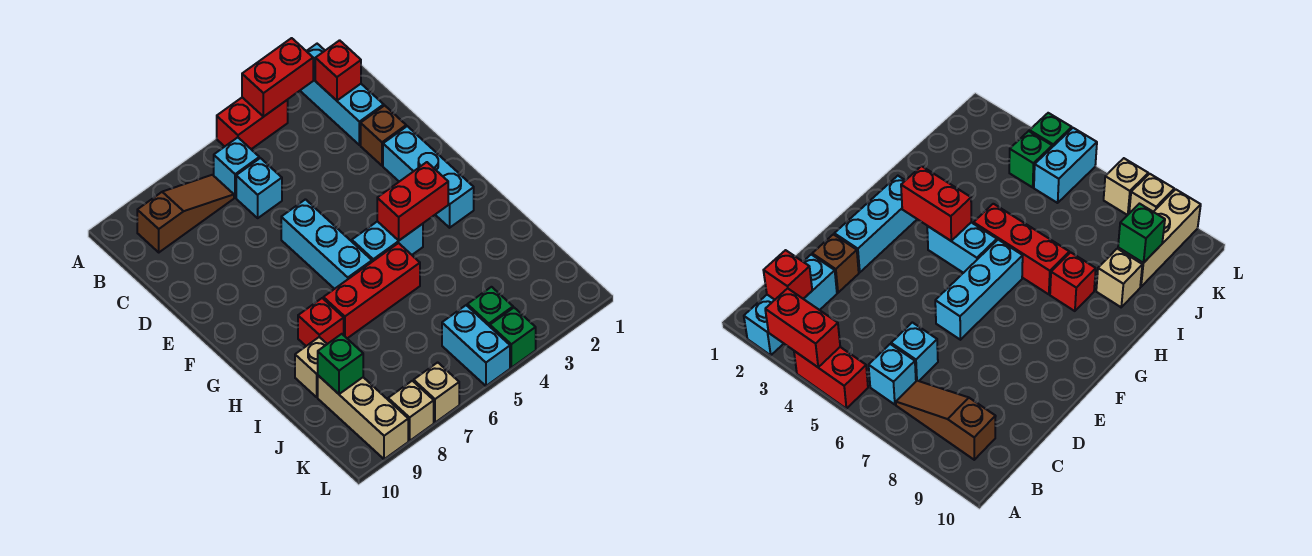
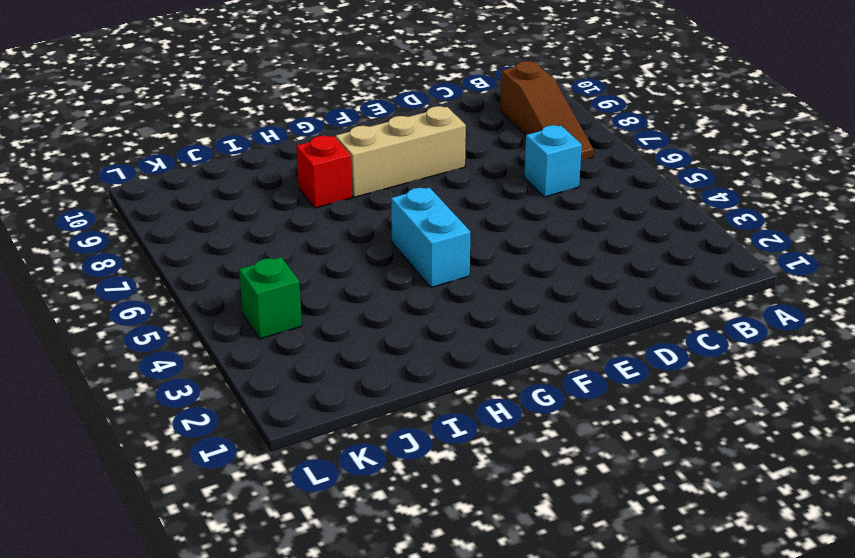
tan brick E8:G8 level 1 -> tan brick J9:L9 level 1
none -> cyan brick A2:C2 level 1
none -> red brick A4:A5 level 1
none -> cyan brick B6 level 1

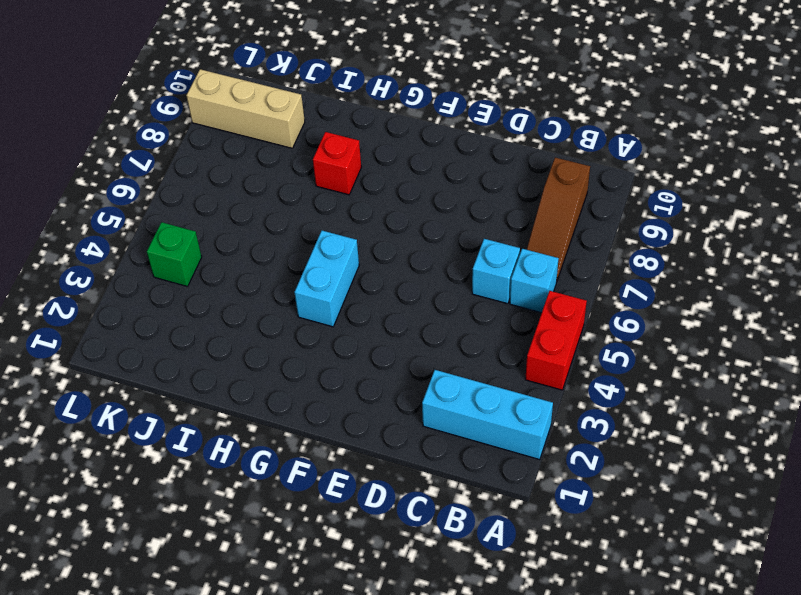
none -> brown brick D2 level 1
none -> cyan brick E2:G2 level 1
none -> cyan brick E6:G6 level 1

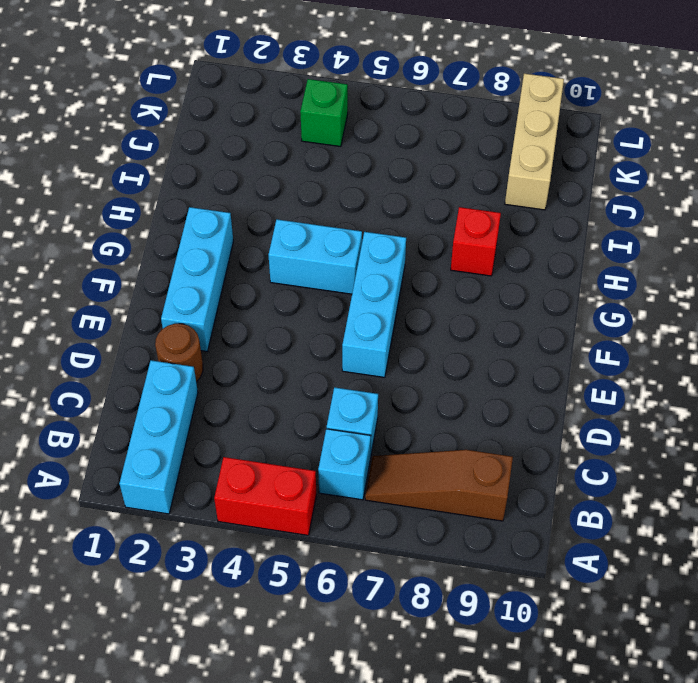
brown round brick D2 level 1 -> brown brick D2 level 1
none -> red brick H5:H7 level 1
none -> tan brick I9 level 1
none -> cyan brick K5:L5 level 1

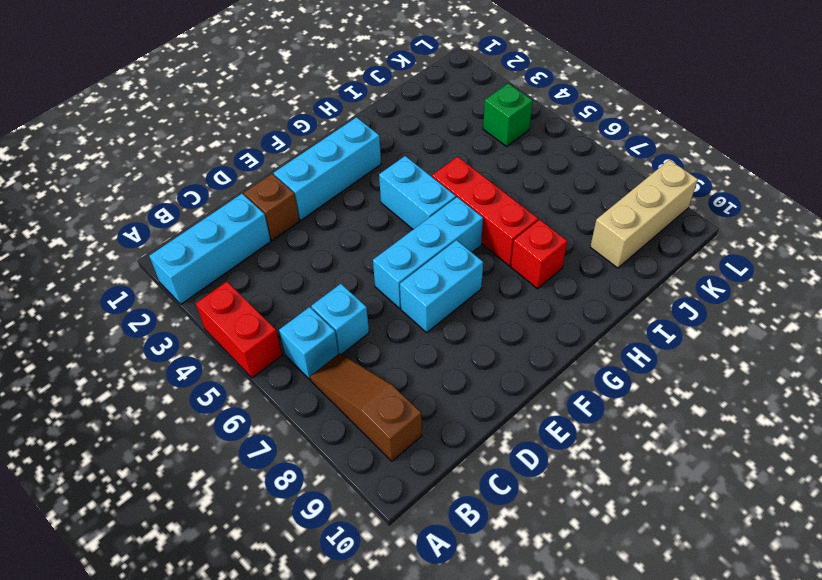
cyan brick E7:F7 level 1 -> cyan brick K5:L5 level 1
none -> tan brick I9 level 1
none -> green brick L4 level 1
none -> tan brick L7 level 1

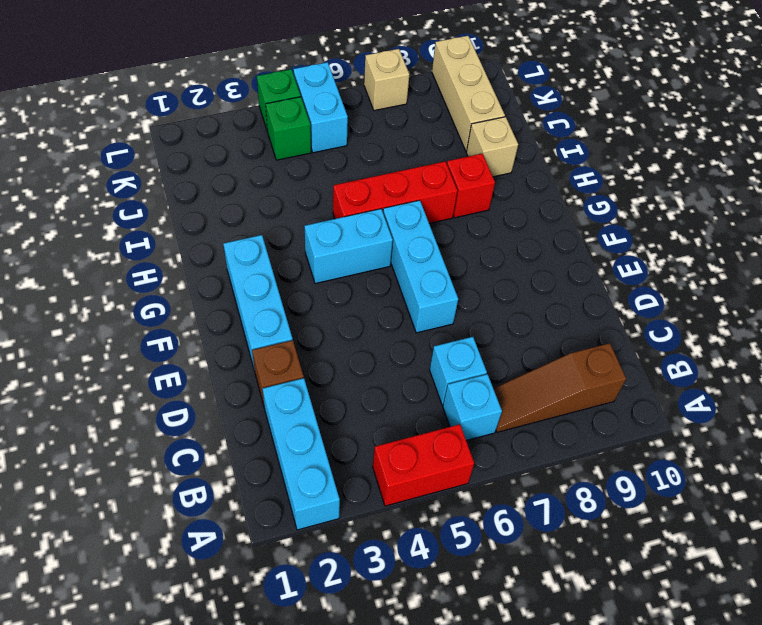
none -> tan brick L8 level 1
none -> red brick A3:A4 level 2
none -> red brick B2 level 2

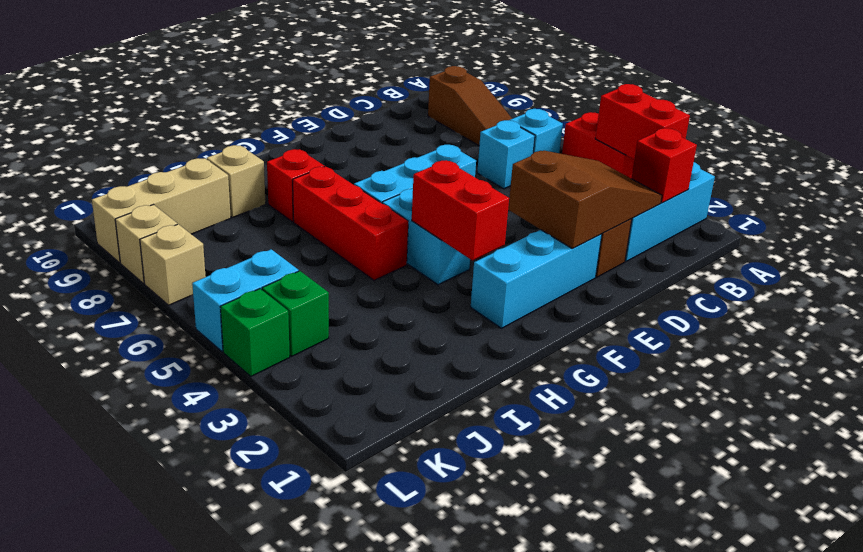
brown slope C2:E3 level 2 top E -> none
none -> green brick J9 level 2

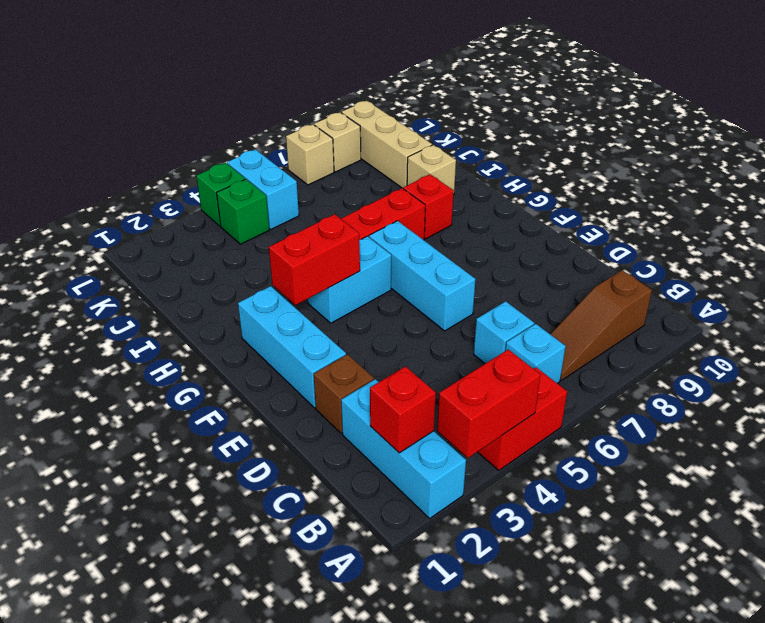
none -> green brick J9 level 2

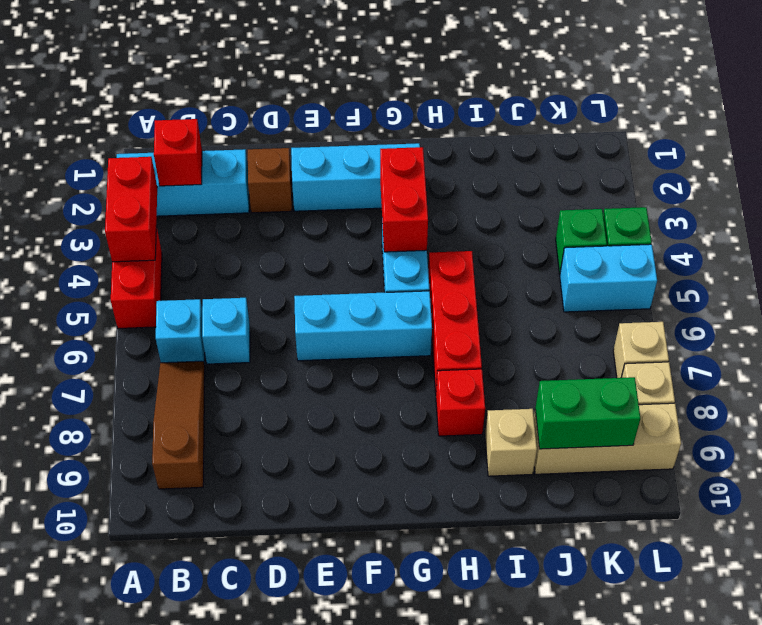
green brick J9:K9 level 2 -> green brick J9 level 2

